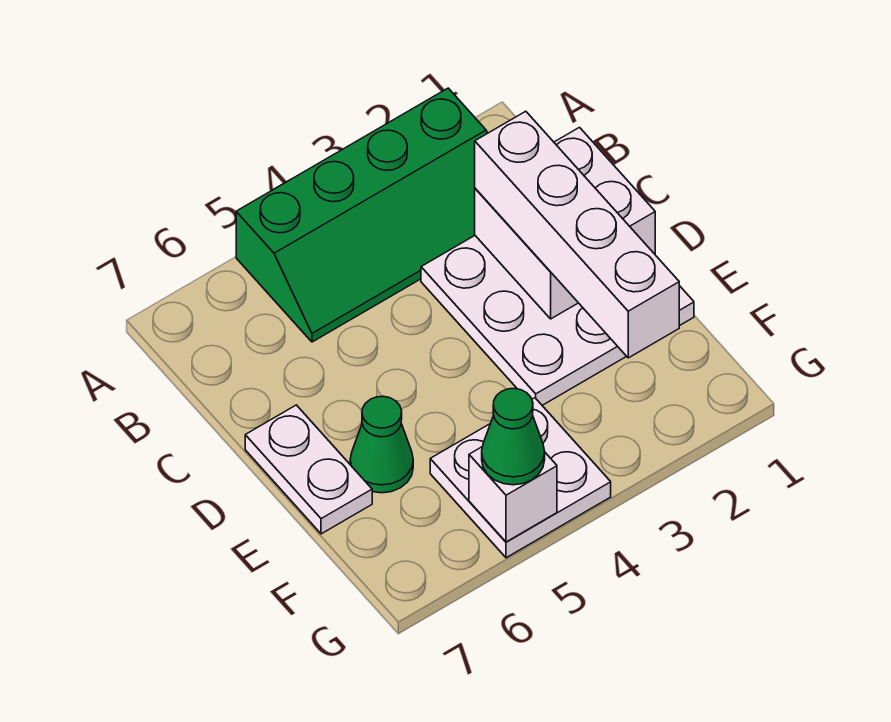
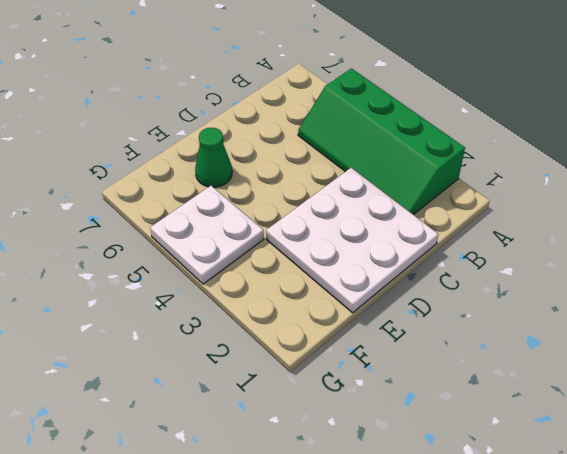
none -> white plate D7:E7 level 1
none -> white brick C1:D2 level 2

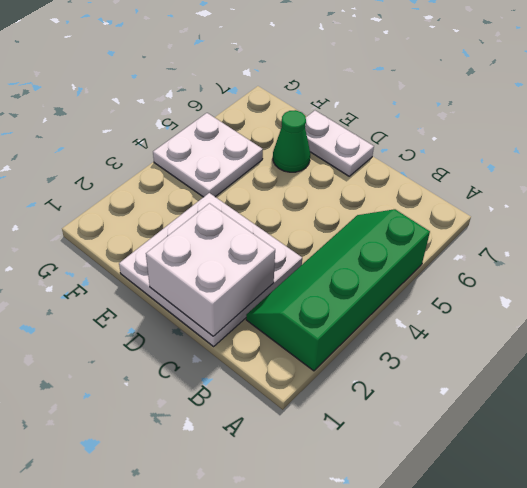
none -> white brick G5 level 2
none -> white brick C2:F2 level 3

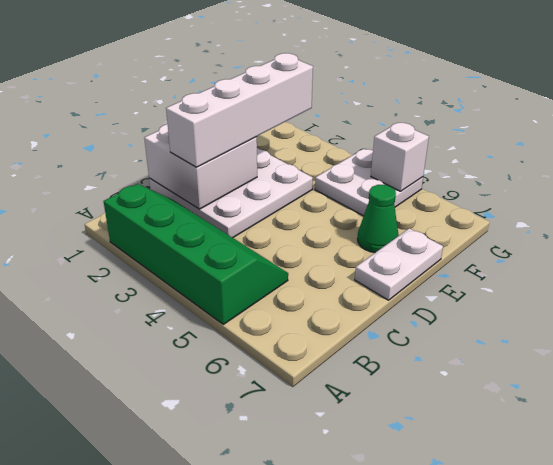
none -> green cone G5 level 3

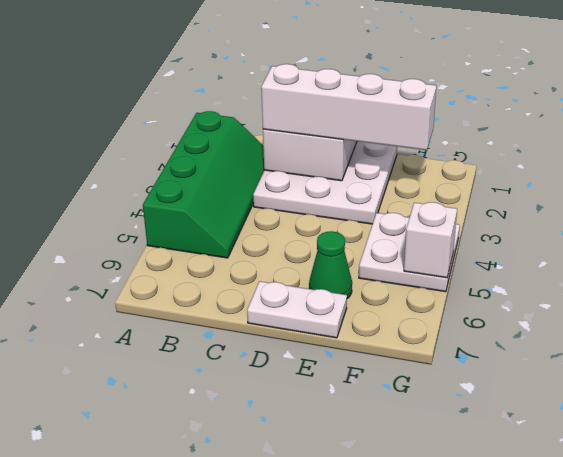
none -> green cone G5 level 3

